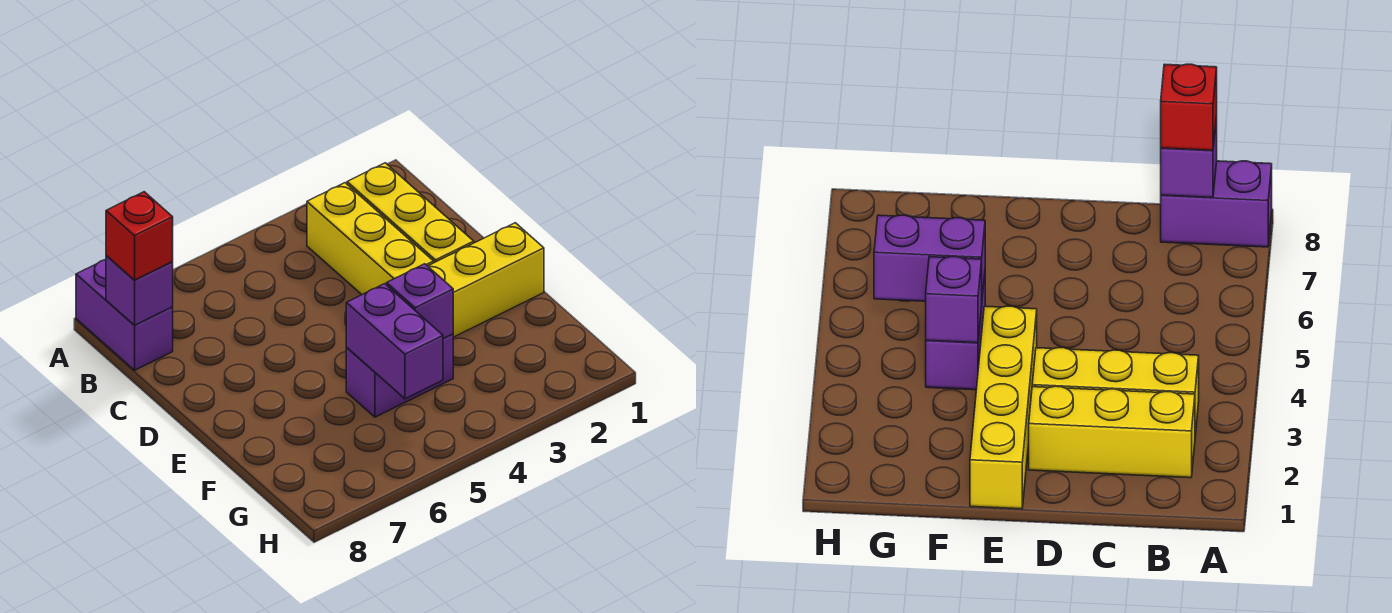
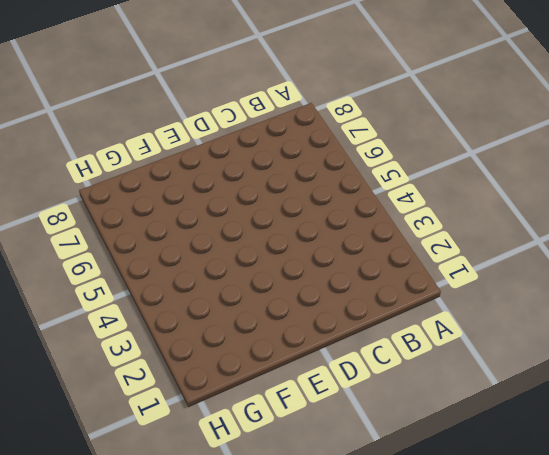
none -> purple brick A8:B8 level 1
none -> yellow brick B2:D2 level 1

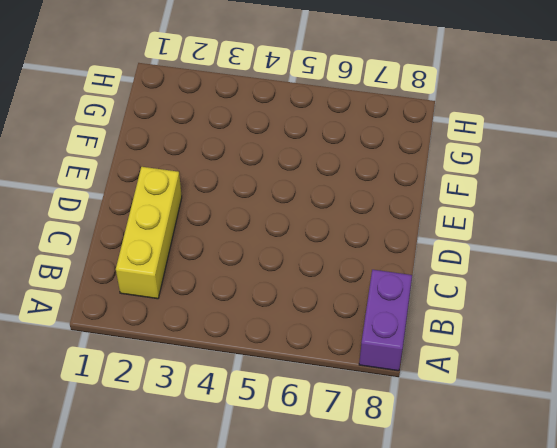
none -> yellow brick B3:D3 level 1
none -> yellow brick E1:E4 level 1

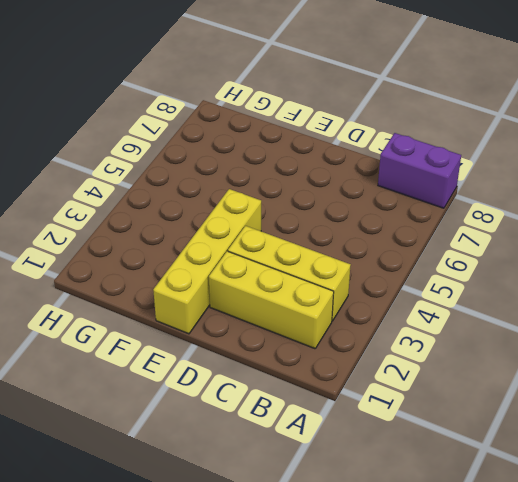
none -> purple brick F4:F5 level 1
none -> purple brick B8 level 2

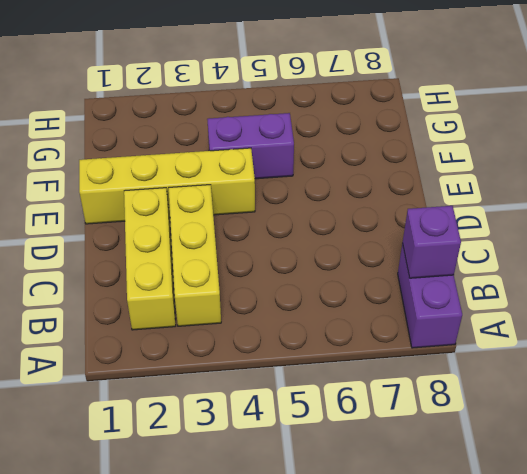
none -> purple brick F4 level 2
none -> purple brick F5:G5 level 2

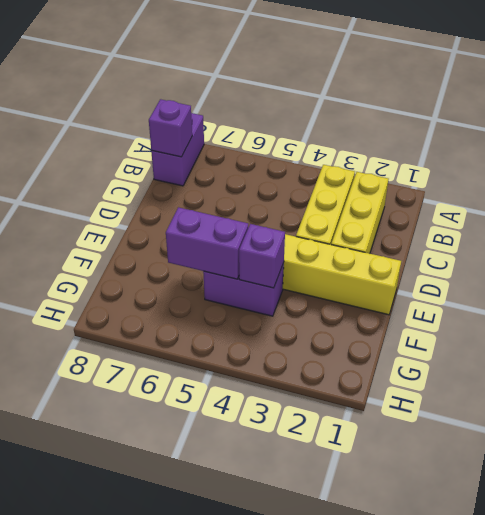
purple brick F5:F6 level 2 -> purple brick F5:G5 level 2
none -> red brick B8 level 3

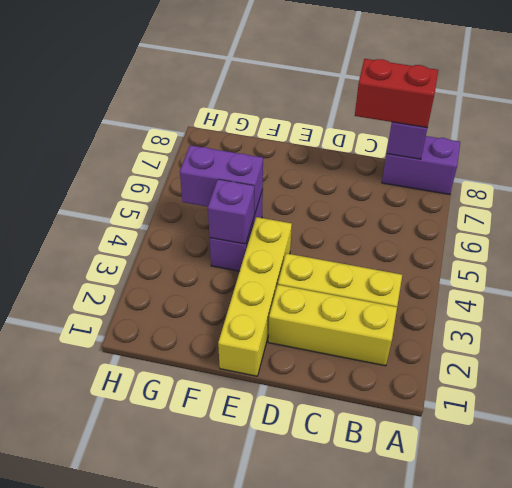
red brick B8:C8 level 3 -> red brick B8 level 3

